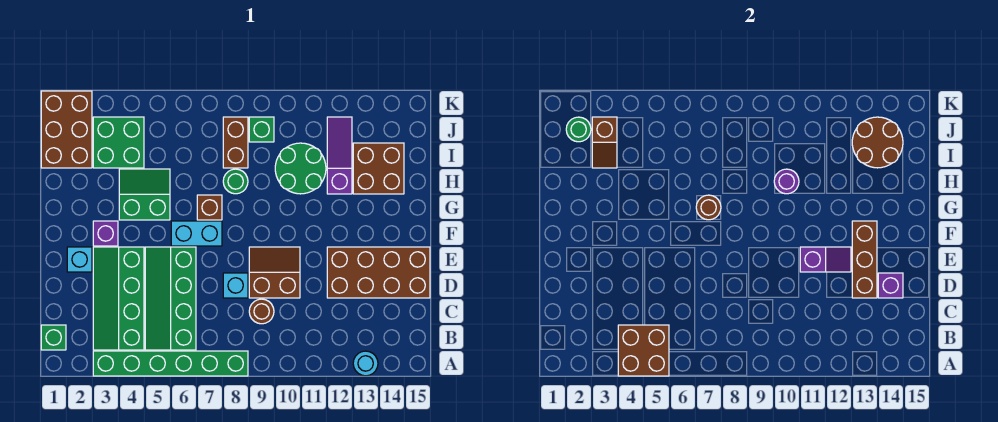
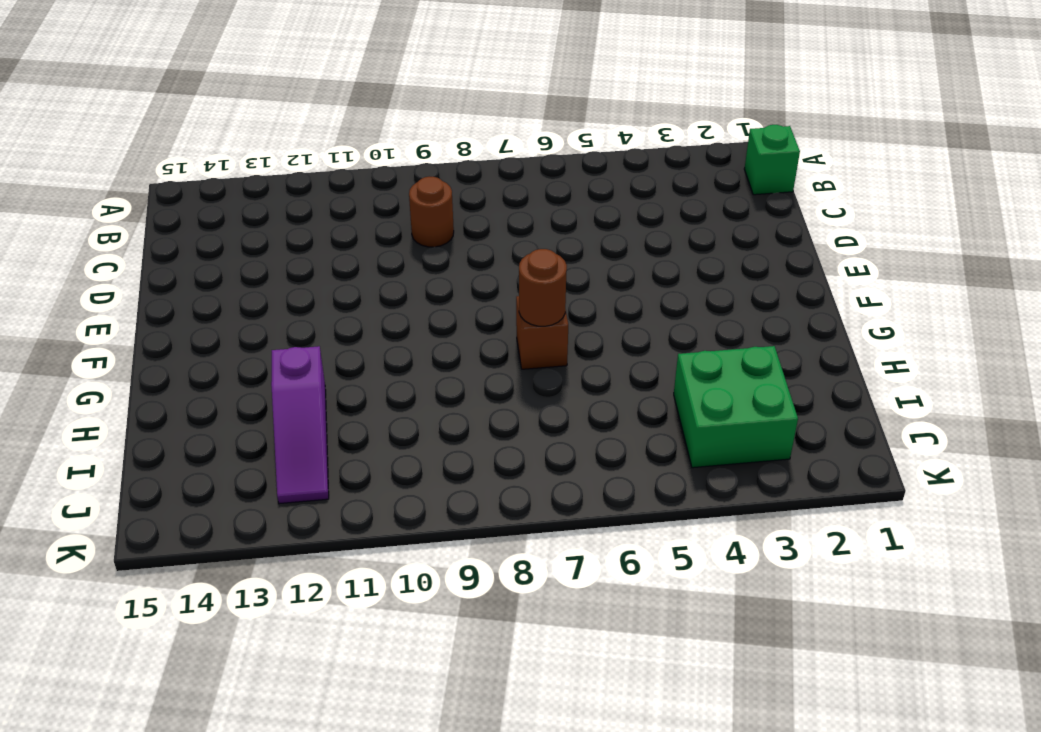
none -> green brick A3:A8 level 1
none -> cyan round brick A13 level 1
none -> green slope B3:E4 level 1 top 4
none -> green slope B5:E6 level 1 top 6

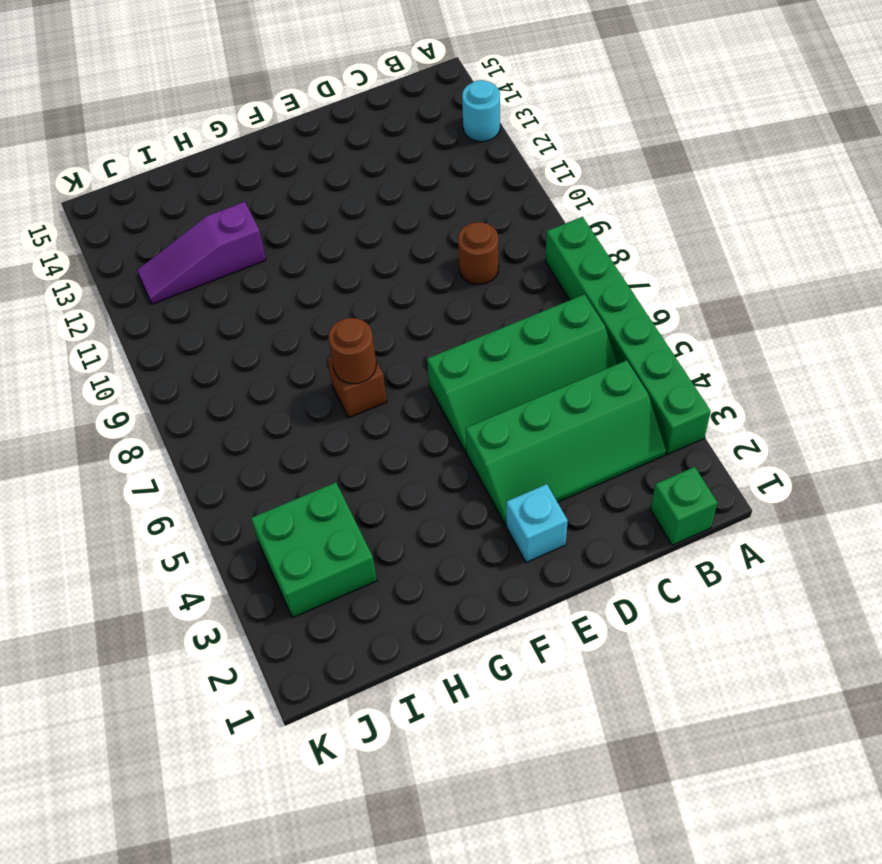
none -> cyan brick D8 level 1
none -> brown slope D9:E10 level 1 top D
none -> brown brick D12:E15 level 1
none -> purple brick F3 level 1

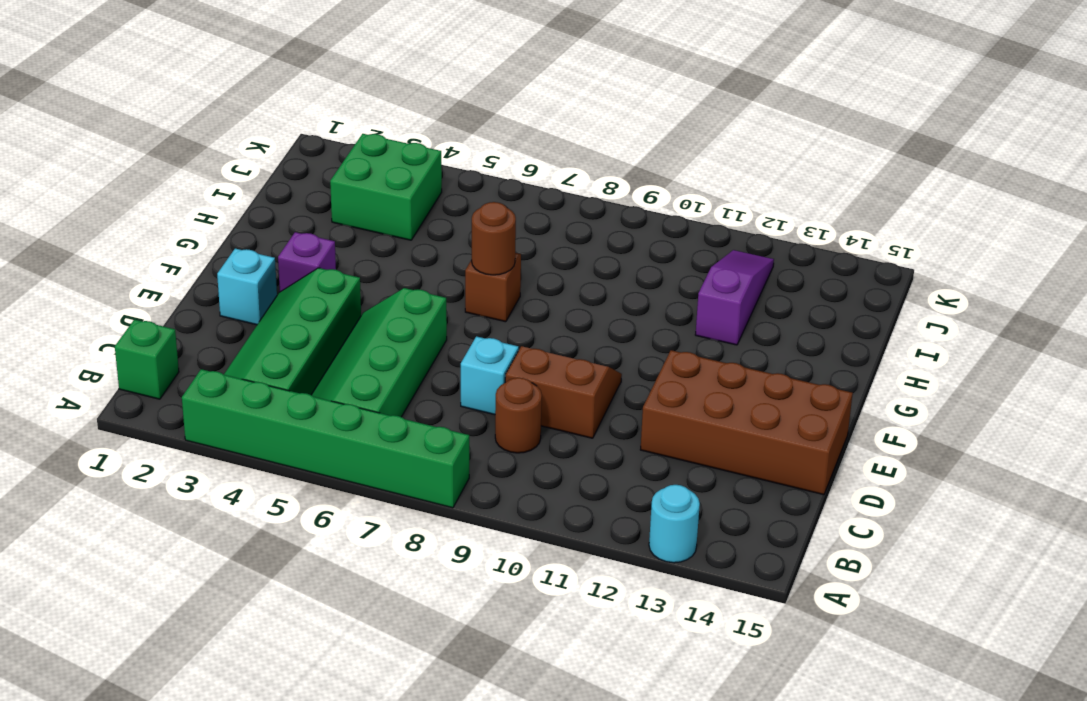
none -> cyan brick F6:F7 level 1
none -> green slope G4:H5 level 1 top G
none -> green round brick H8 level 1
none -> green round brick H10:I11 level 1

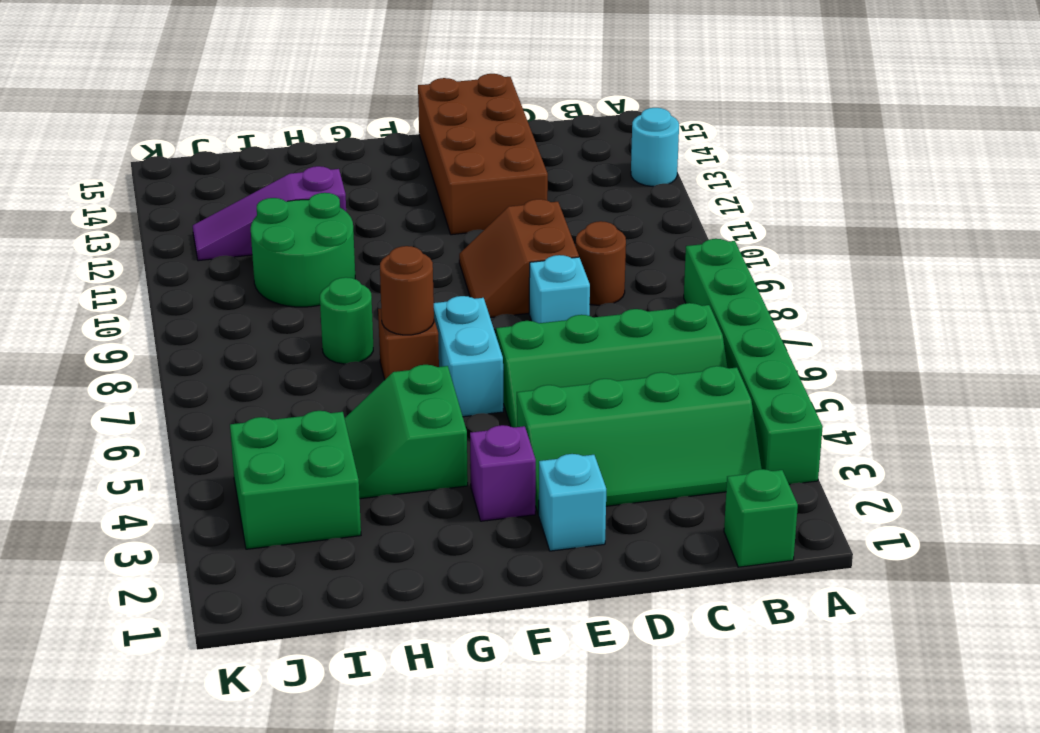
none -> brown brick H13:I14 level 1
none -> brown brick I1:K2 level 1
none -> brown brick I8:J8 level 1
none -> green brick J9 level 1

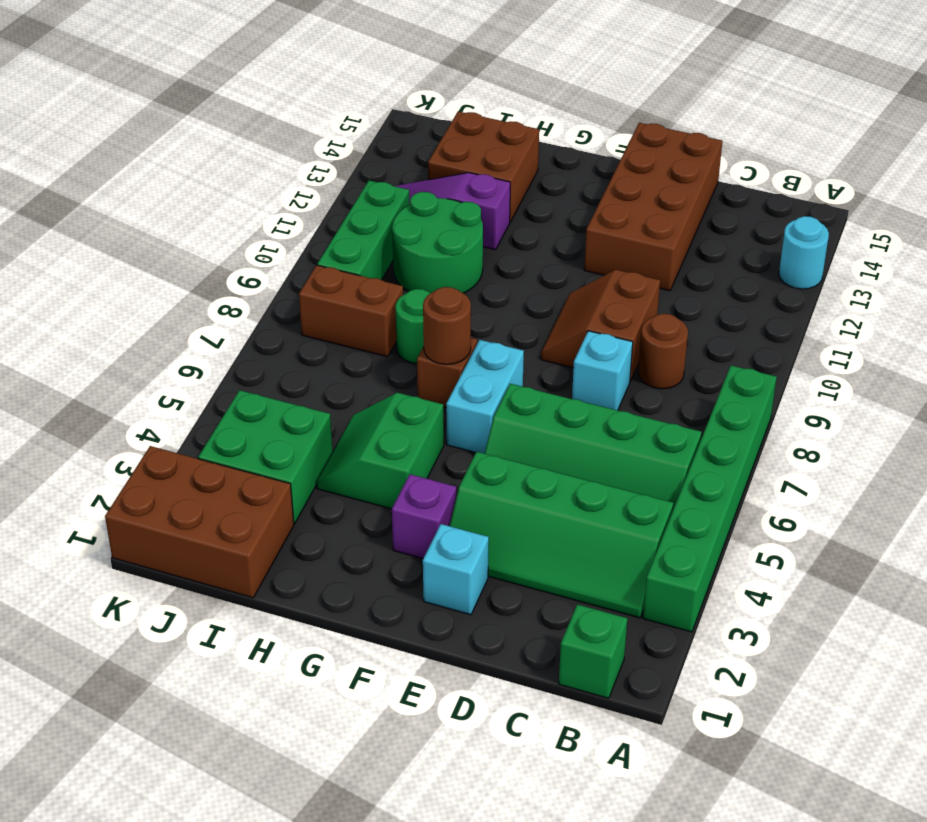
green brick J9:J11 level 1 -> green brick J9 level 1
none -> brown brick A4:B5 level 2
none -> brown brick D13:F13 level 2
none -> purple brick D14 level 2
none -> purple slope E11:E12 level 2 top 11

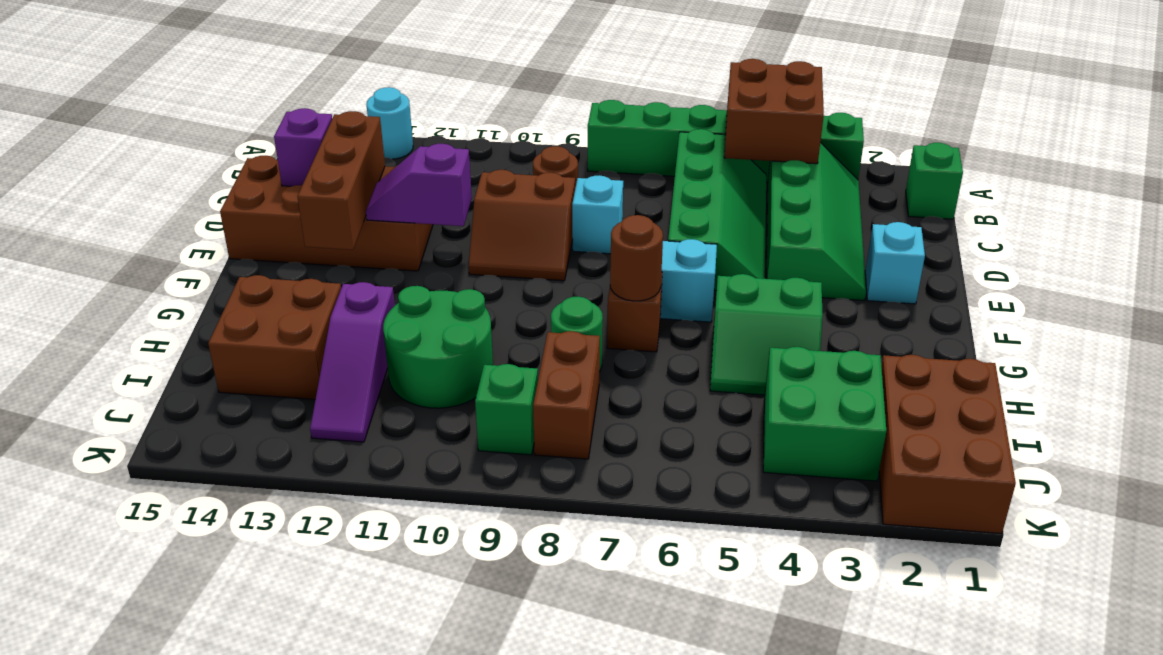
none -> purple brick F3 level 1
none -> purple round brick H10 level 2
none -> brown slope I3:J3 level 2 top J
none -> brown round brick I13:J14 level 2

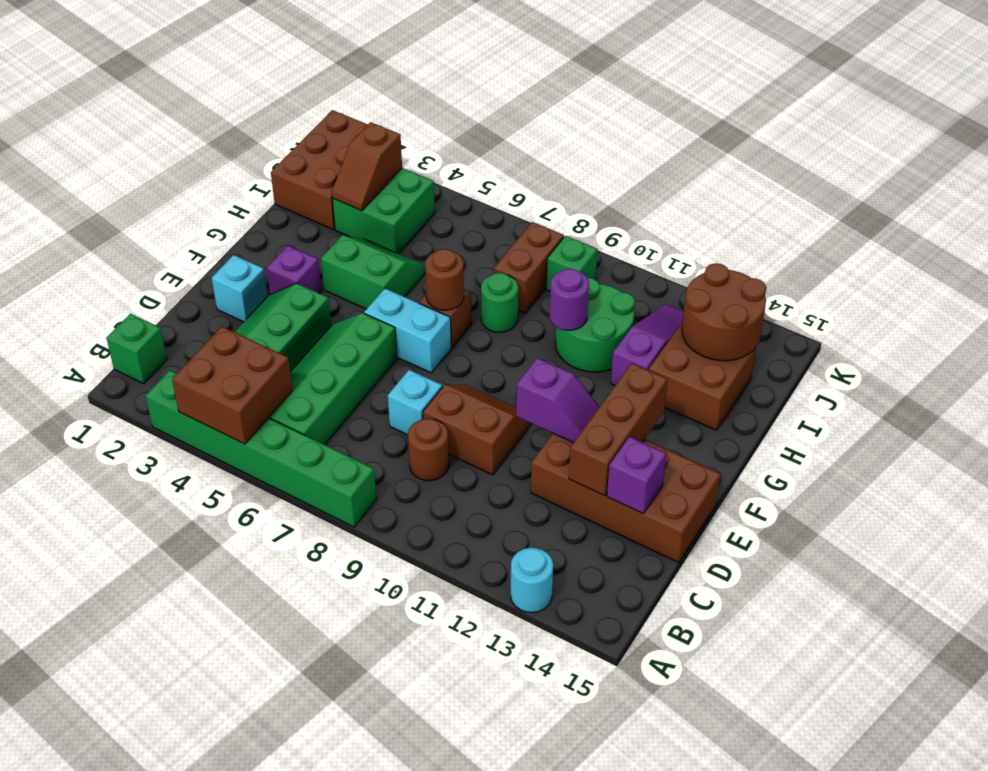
none -> green round brick J2 level 2

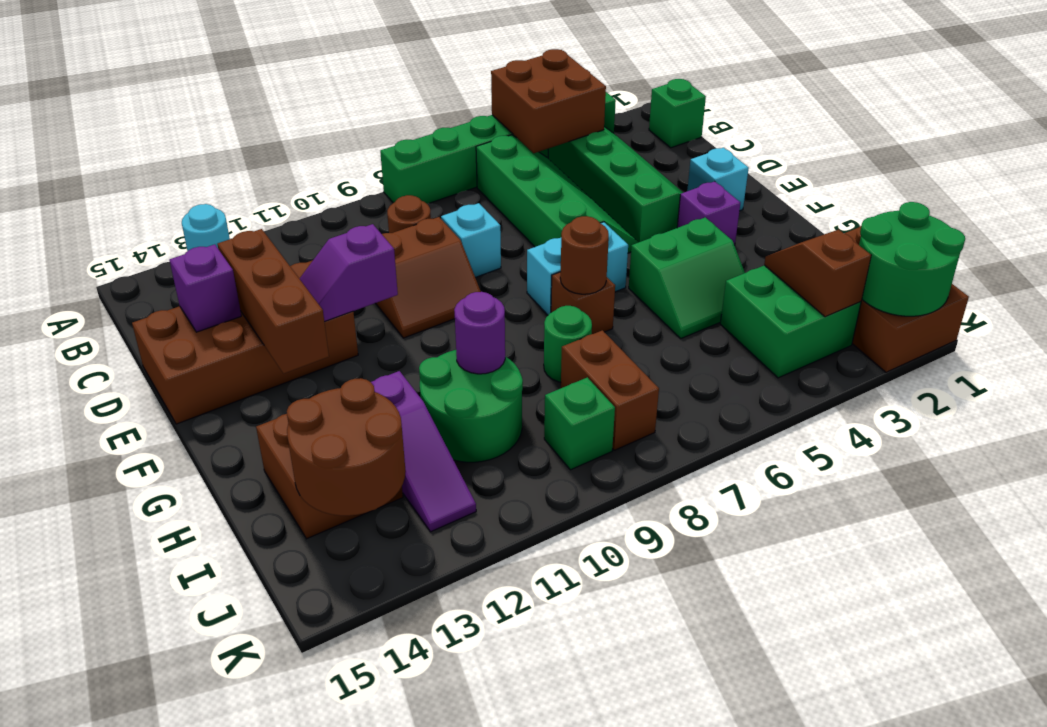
green round brick J1:K2 level 2 -> green round brick J2 level 2

